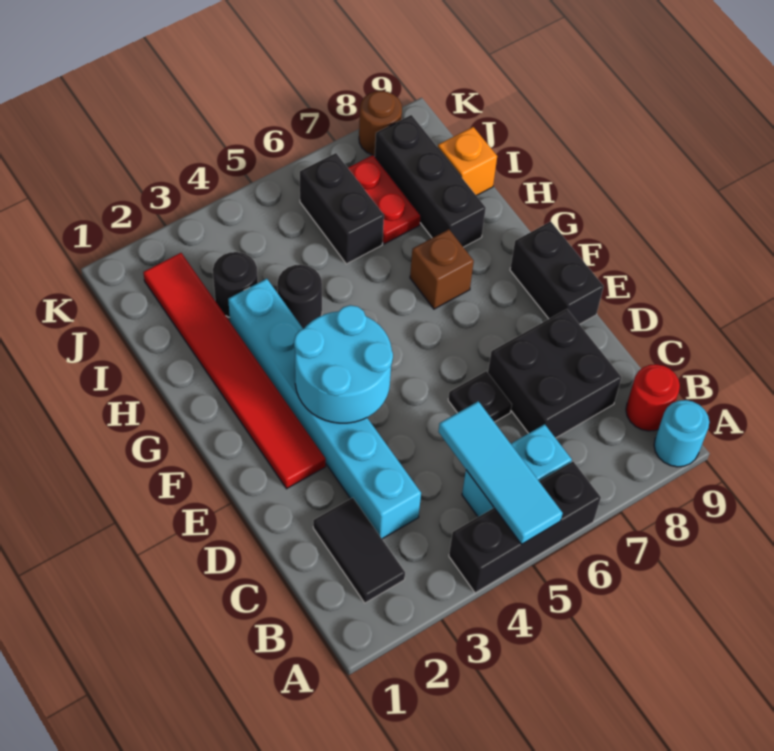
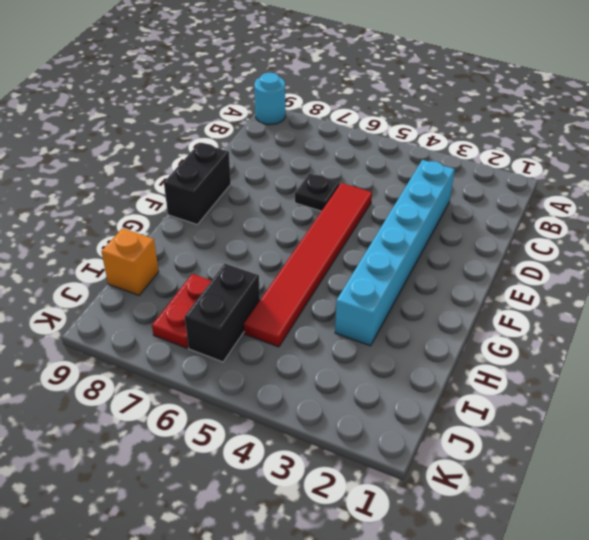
red tile D5:I5 level 1 -> red tile E2:J2 level 1
none -> black brick A4:A6 level 1
none -> black tile B2:C2 level 1
none -> cyan brick B5:B6 level 1

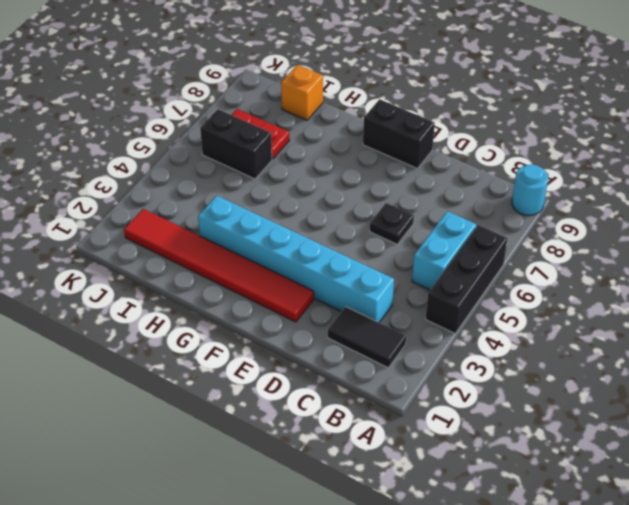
none -> red round brick B9 level 1
none -> black brick C7:D8 level 1
none -> brown brick G7 level 1

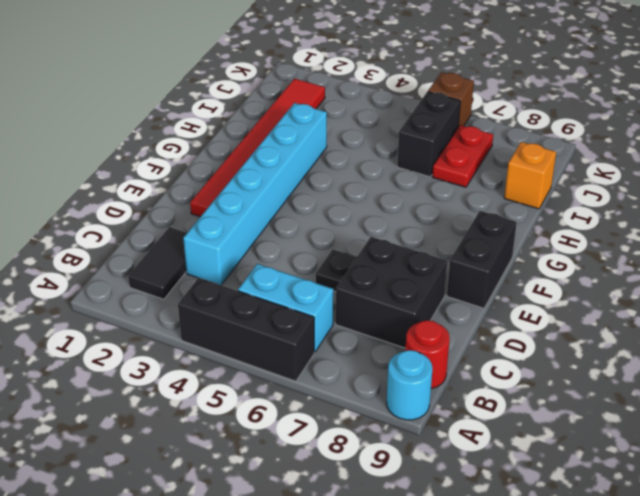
brown brick K6 level 1 -> brown brick G7 level 1
none -> black round brick H4 level 1
none -> black brick H8:J8 level 1
none -> black round brick I3 level 1

